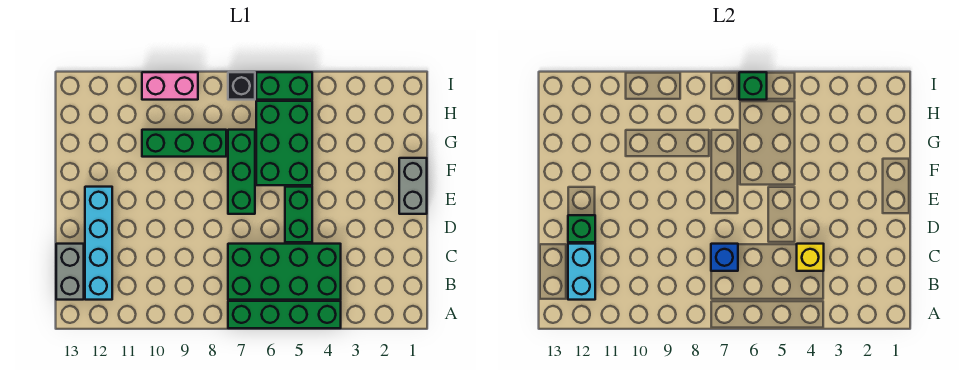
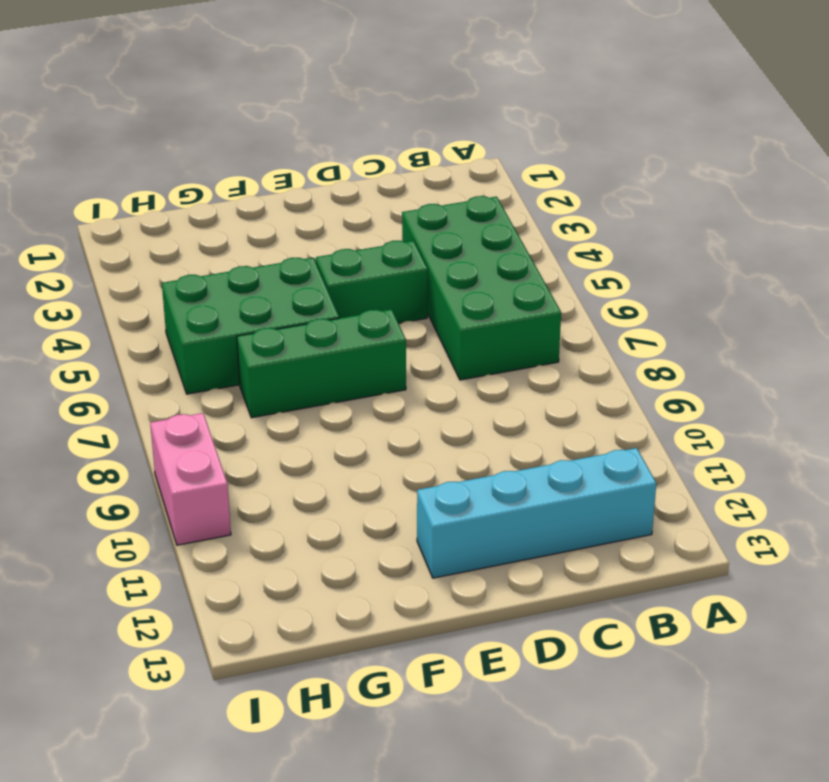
none -> green brick A4:A7 level 1
none -> grey brick B13:C13 level 1
none -> grey brick E1:F1 level 1

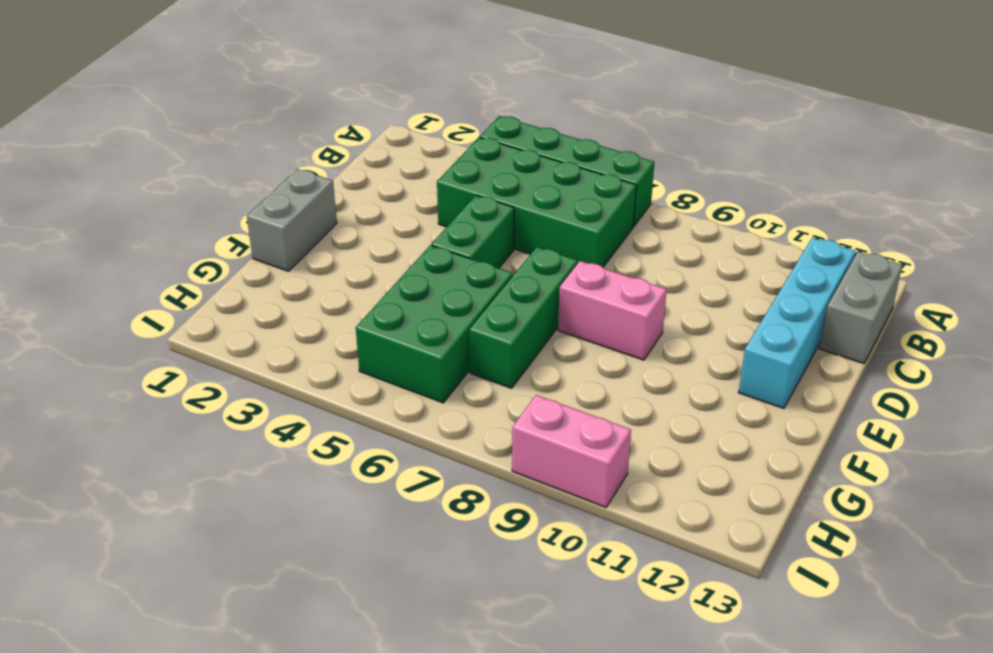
pink brick E8:E9 level 1 -> none
none -> green brick G8:G10 level 1
none -> green brick I5:I6 level 1
none -> black brick I7 level 1

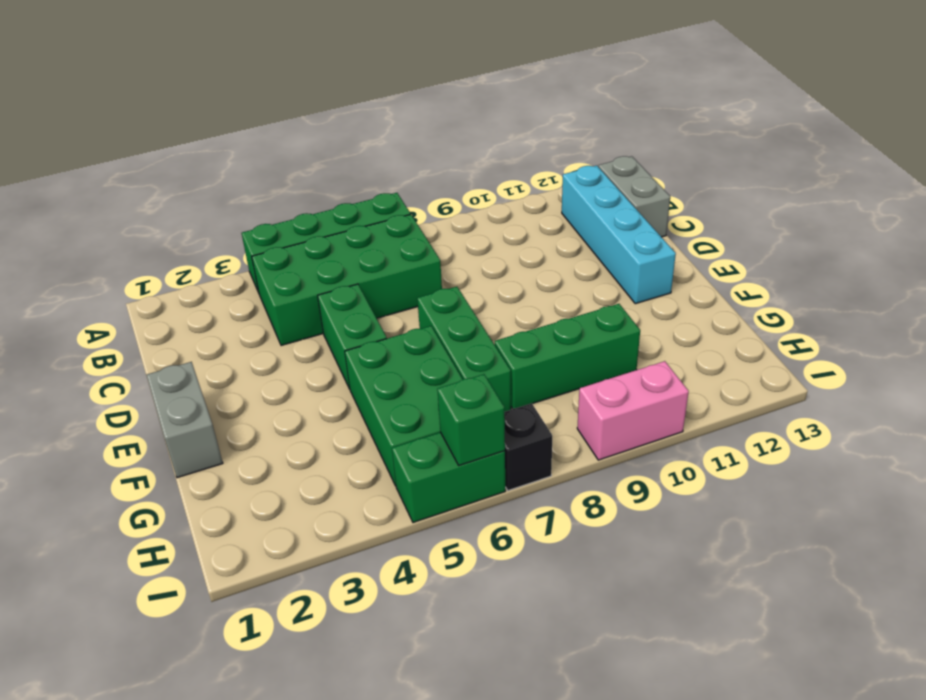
none -> cyan brick B12:C12 level 2
none -> yellow brick C4 level 2
none -> blue brick C7 level 2

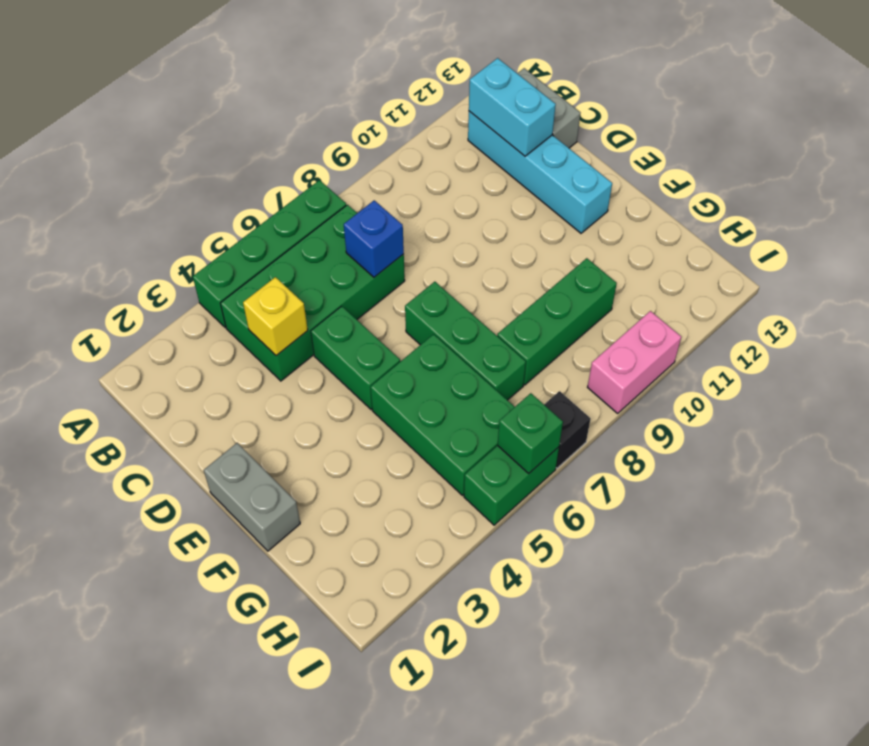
none -> green brick D12 level 2

